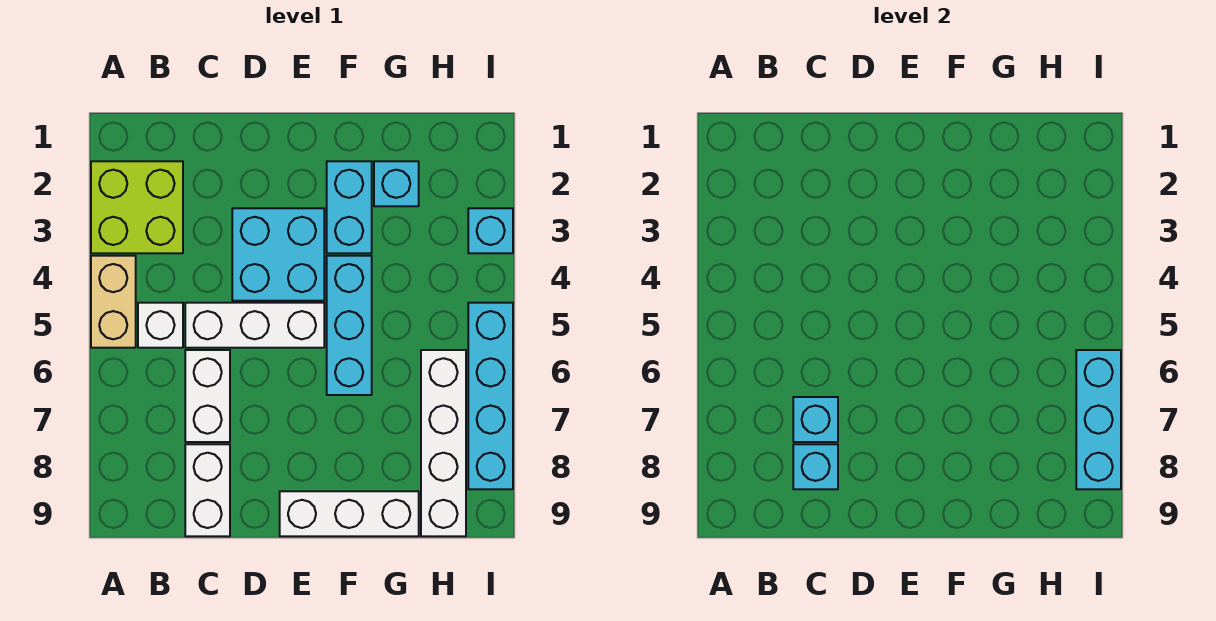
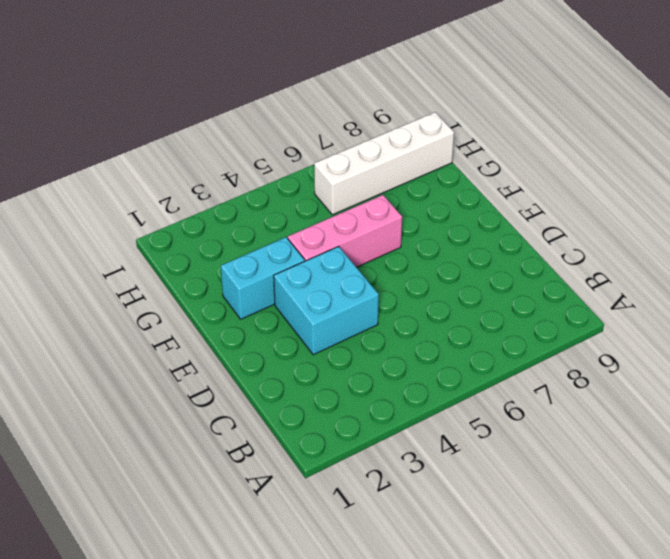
pink brick F4:F6 level 1 -> cyan brick F4:F6 level 1
none -> lime brick A2:B3 level 1
none -> tan brick A4:A5 level 1
none -> white brick B5 level 1

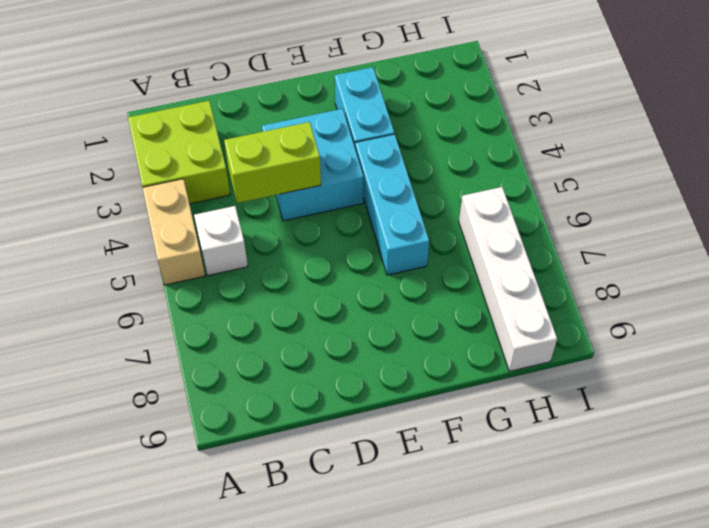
lime brick C4:D4 level 2 -> none
none -> white brick C5:E5 level 1
none -> white brick C6:C7 level 1
none -> white brick C8:C9 level 1

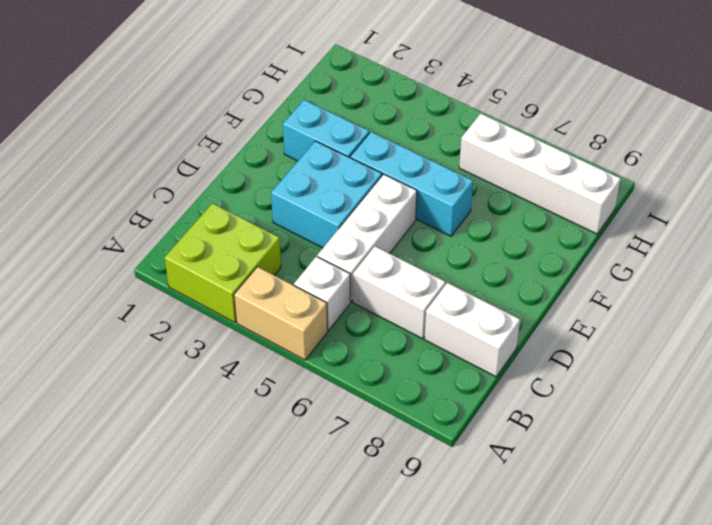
none -> white brick E9:G9 level 1
none -> cyan brick G2 level 1
none -> cyan brick I3 level 1

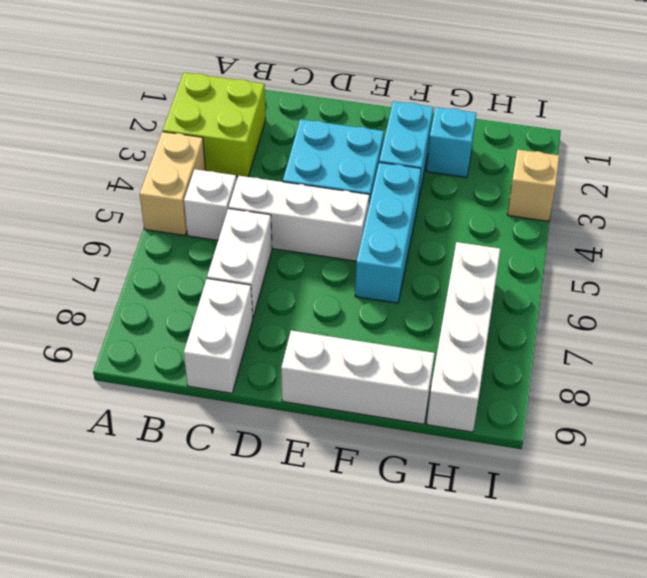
tan brick I3 level 1 -> cyan brick I3 level 1
none -> cyan brick I5:I8 level 1
none -> cyan brick C7 level 2
none -> cyan brick C8 level 2

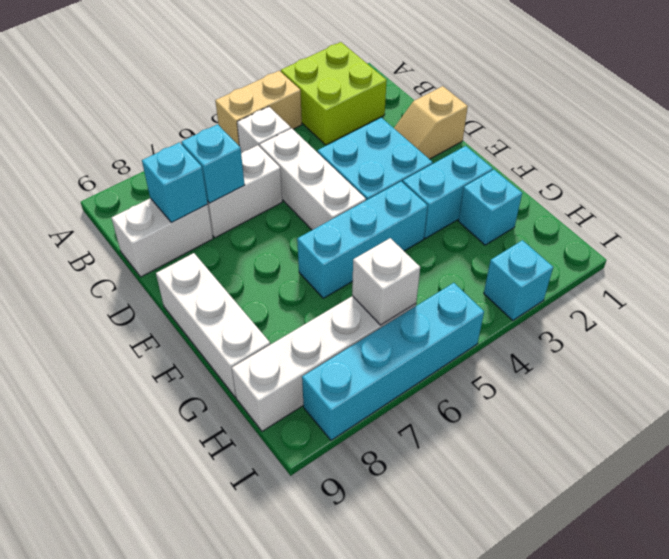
tan slope D1:D2 level 1 top 1 -> none
white brick H6 level 2 -> none
none -> cyan brick I6:I8 level 2

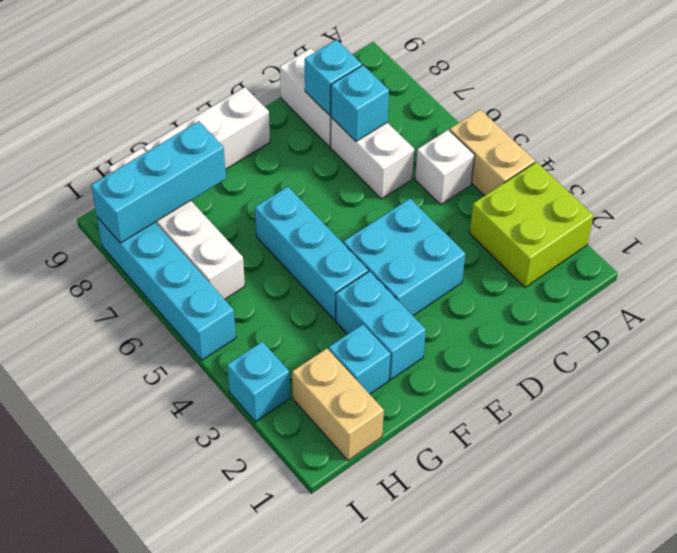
cyan brick G8:I8 level 2 -> cyan brick I6:I8 level 2
tan brick H1:H2 level 1 -> none
none -> white brick C5:E5 level 1

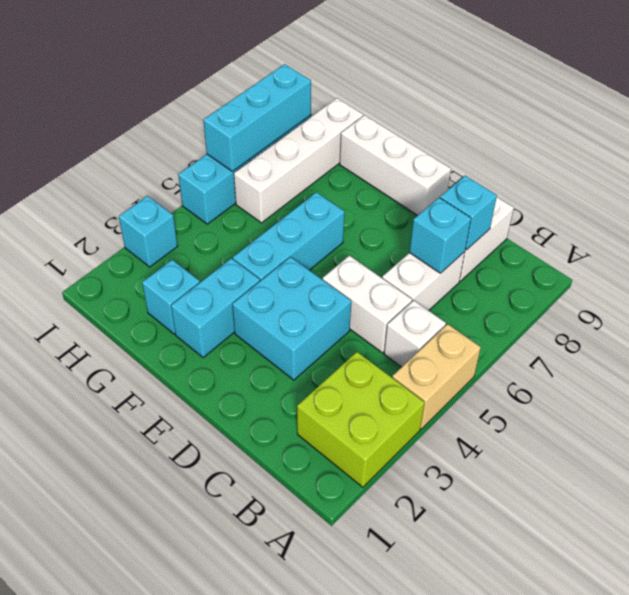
white brick C5:D5 level 1 -> white brick C5:E5 level 1

